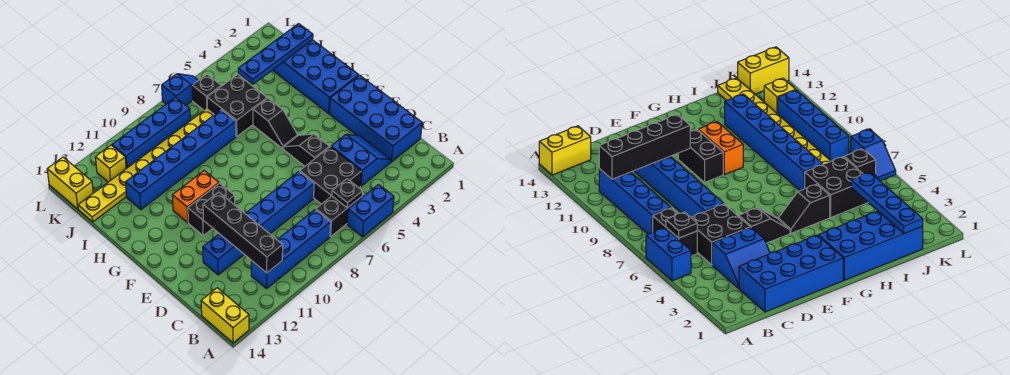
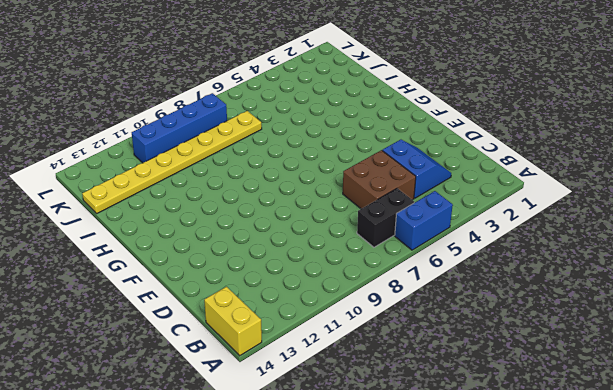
brown brick C5:D6 level 1 -> black brick C5:D6 level 1
none -> blue brick B8:B11 level 1
none -> blue brick C1:F2 level 1
none -> blue brick D7:D12 level 1

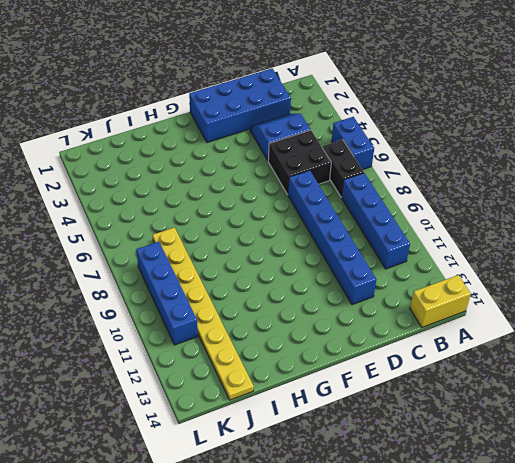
none -> black slope E5:F5 level 1 top E
none -> black brick F10:F11 level 1
none -> blue brick G1:J2 level 1

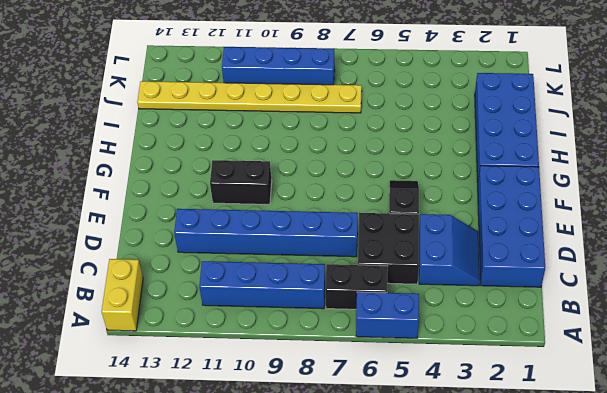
none -> black slope G5:H5 level 1 top H
none -> orange brick G10:G11 level 1
none -> black brick I5:J6 level 1

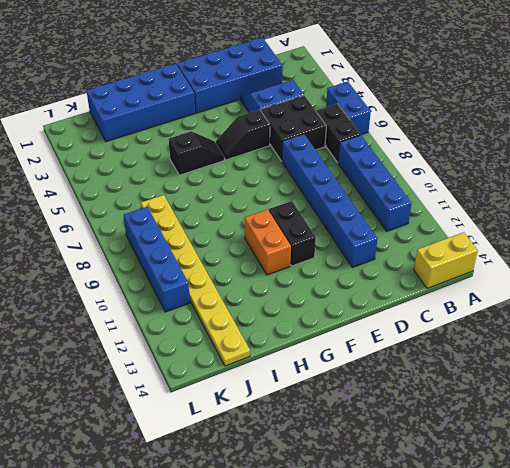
none -> black brick I5:J6 level 1
none -> blue brick I7:I12 level 1
none -> black brick K6 level 1

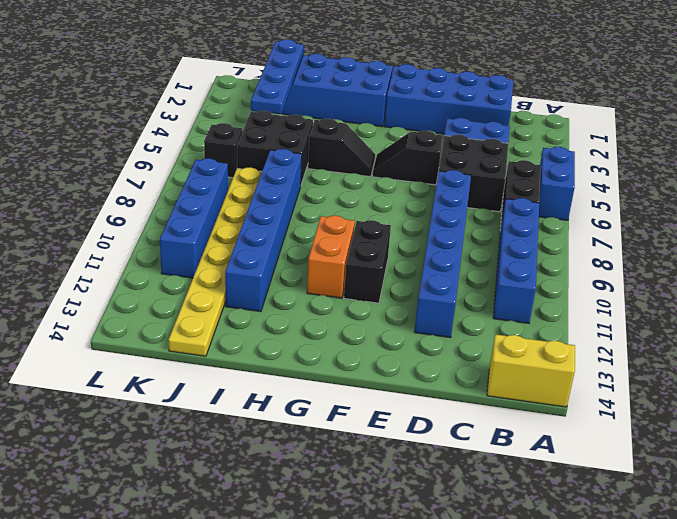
none -> yellow brick K12 level 1
none -> yellow brick K14:L14 level 1
none -> blue slope L6:L7 level 1 top 7

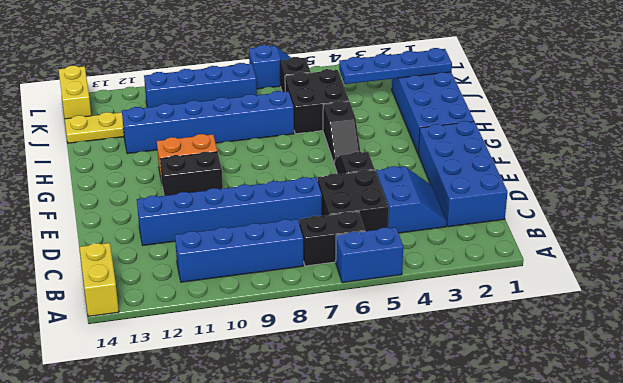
none -> yellow brick K12 level 1
none -> black plate B6 level 2
none -> black brick B11:E11 level 2

